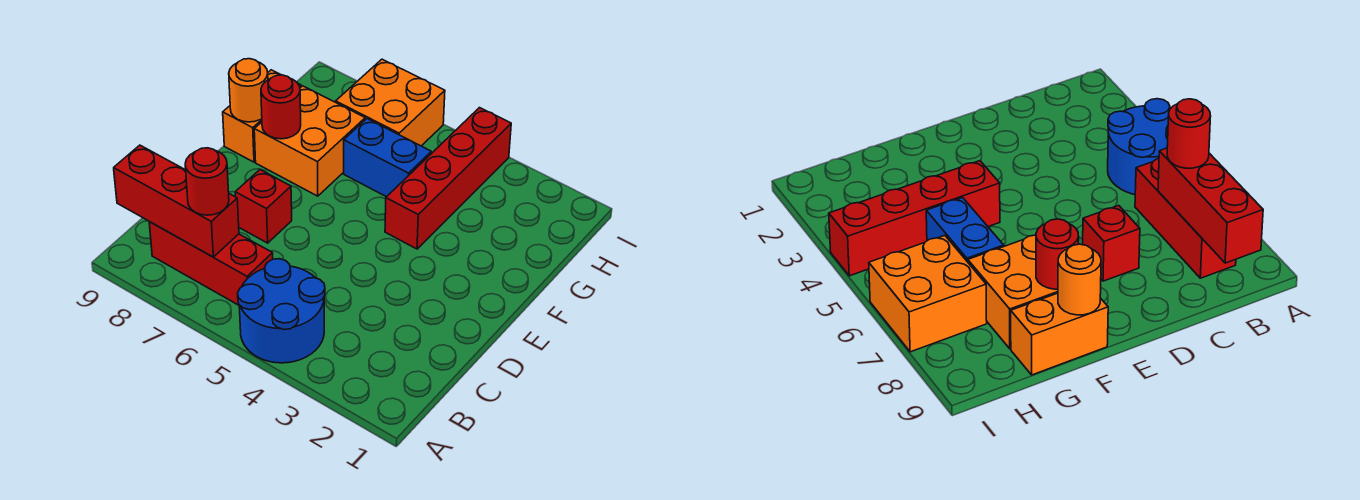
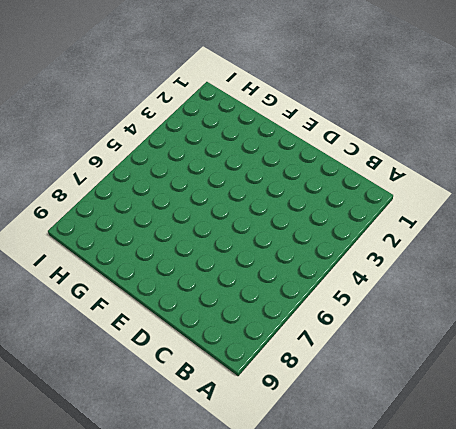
none -> blue round brick A4:B5 level 1
none -> red brick B6:B8 level 1
none -> red brick D7 level 1

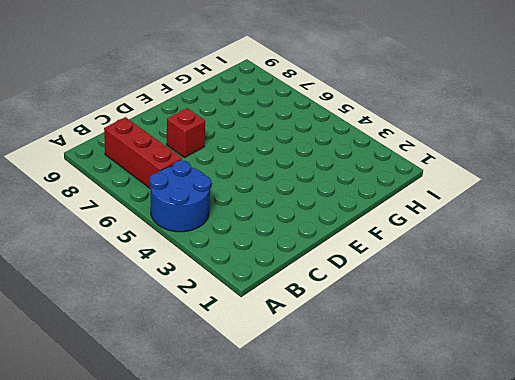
none -> red brick F4:I4 level 1
none -> orange brick F7:G8 level 1
none -> orange brick F9:G9 level 1

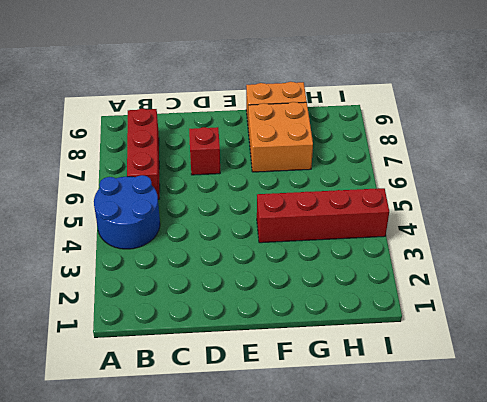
none -> blue brick G5:G6 level 1
none -> orange brick H6:I7 level 1
none -> red brick B7:B9 level 2

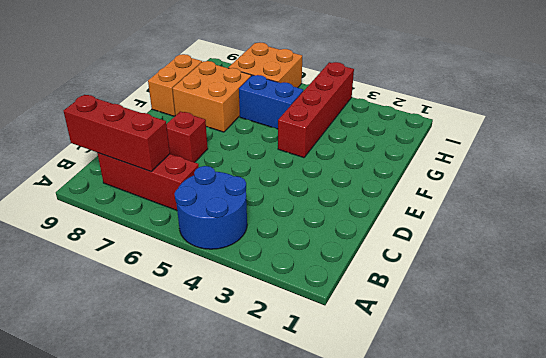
none -> red round brick F8 level 2
none -> orange round brick F9 level 2
none -> red round brick B7 level 3

